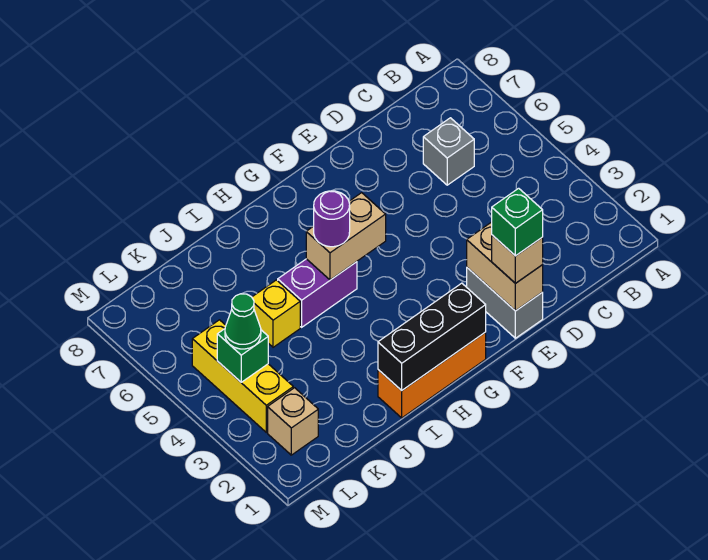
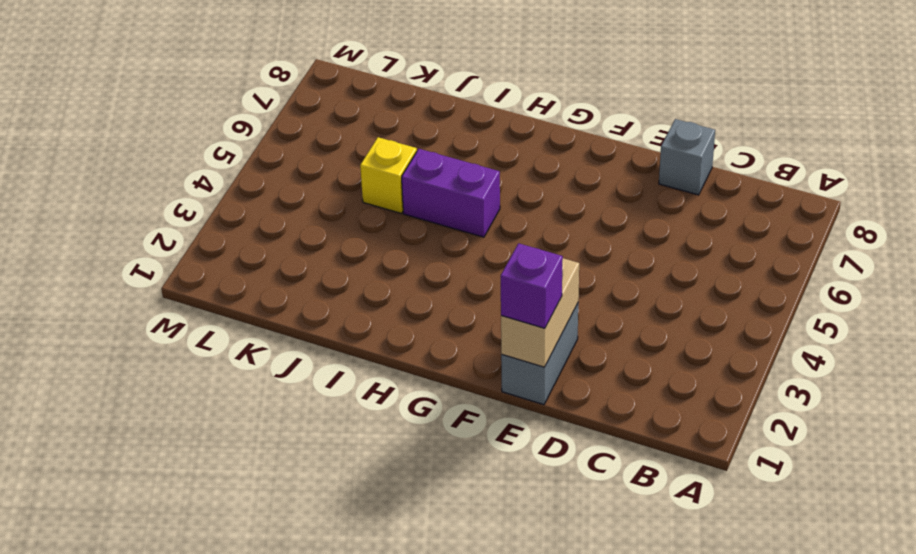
grey brick D8 level 1 -> grey brick C6 level 1
purple brick E1 level 3 -> tan brick E1 level 3
none -> orange brick G1:I1 level 1
none -> tan brick L2 level 1
none -> yellow brick L3:L5 level 1

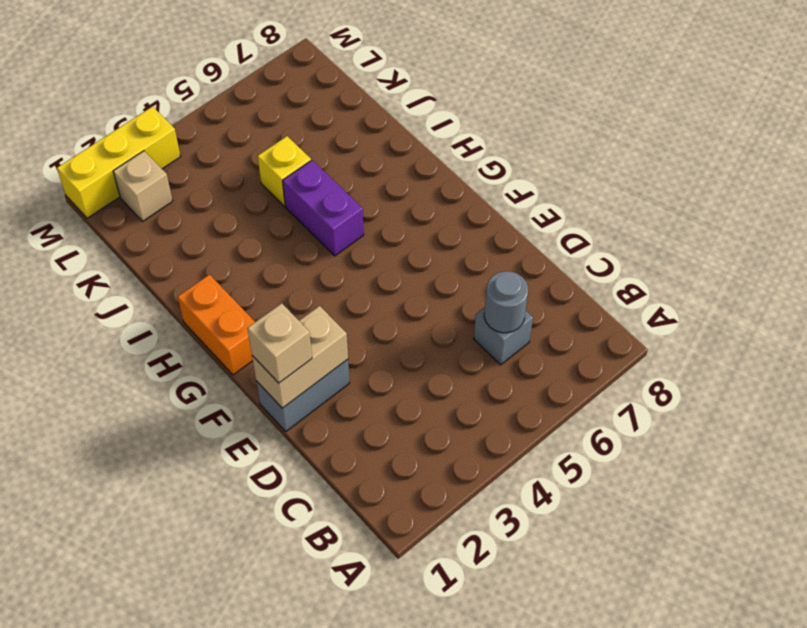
grey round brick C6 level 2 -> none
orange brick G1:H1 level 1 -> orange brick G1:I1 level 1
yellow brick M1:M3 level 1 -> yellow brick L3:L5 level 1
none -> black brick G1:I1 level 2
none -> tan brick G5:H5 level 2
none -> green brick L4 level 2

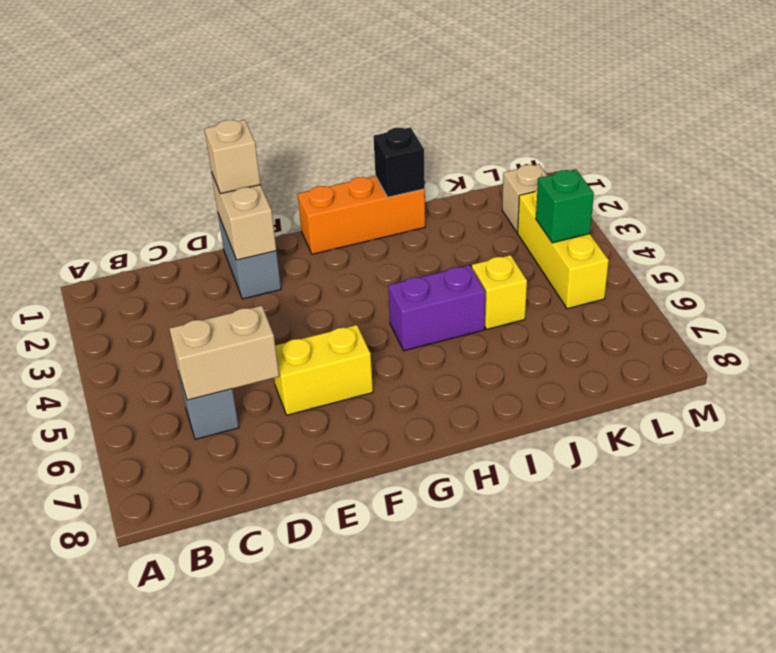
tan brick C6:D6 level 2 -> tan brick G5:H5 level 2
yellow brick E6:F6 level 1 -> none
black brick I1 level 2 -> black brick G1:I1 level 2
none -> purple round brick H5 level 3
none -> green cone L4 level 3
none -> green brick E1 level 4

